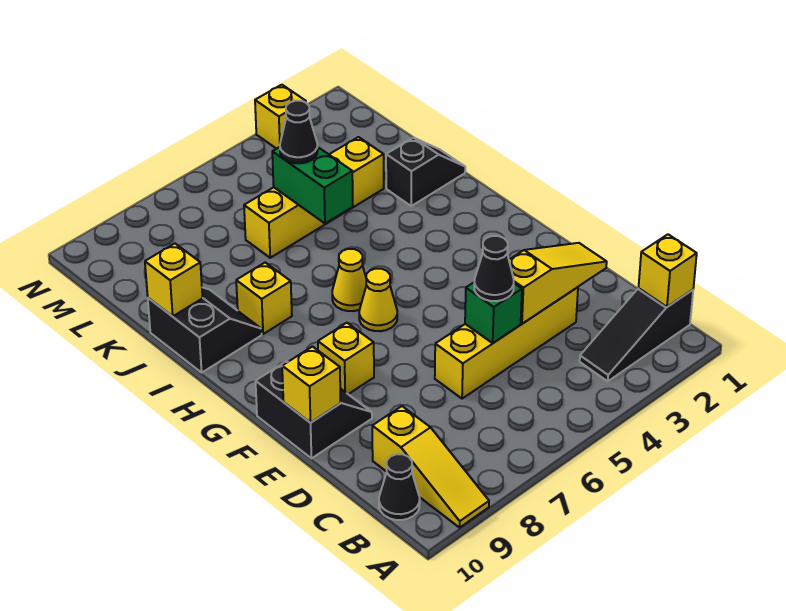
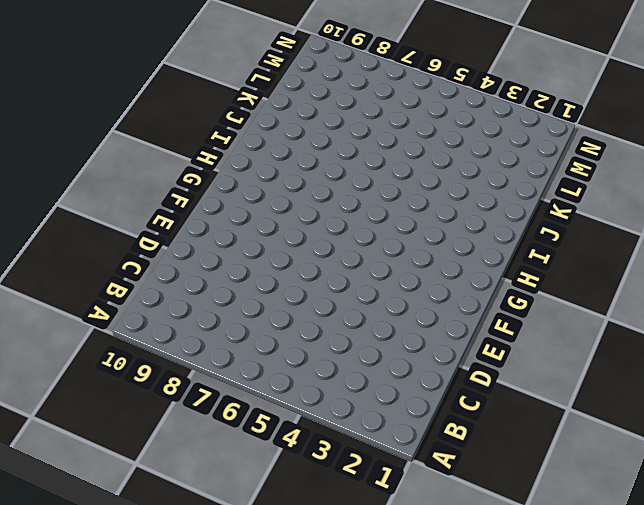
none -> yellow slope A9:C9 level 1 top C
none -> black slope B1:B3 level 1 top 1
none -> black cone B10 level 1

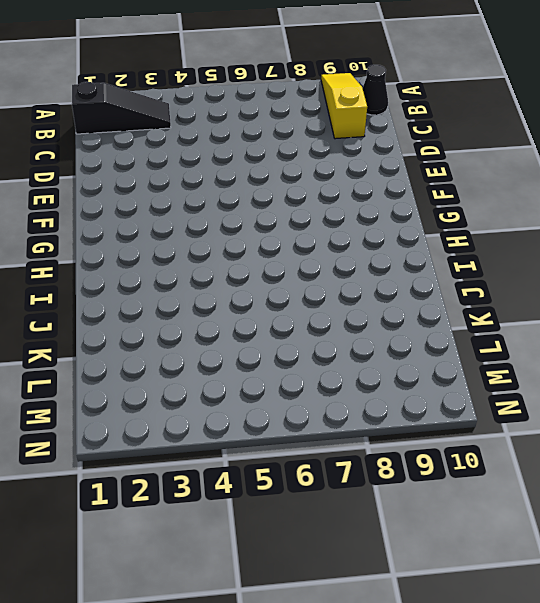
none -> yellow brick D3:D6 level 1
none -> black slope E9:F10 level 1 top 10
none -> yellow brick F8 level 1

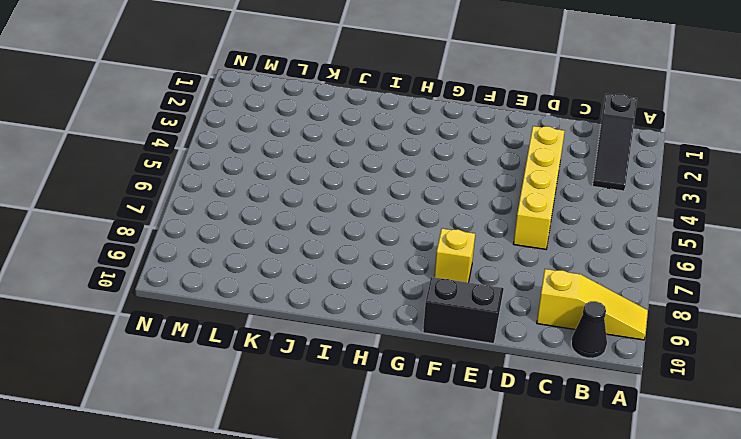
none -> yellow cone G6 level 1
none -> yellow cone H6 level 1
none -> yellow brick I8 level 1

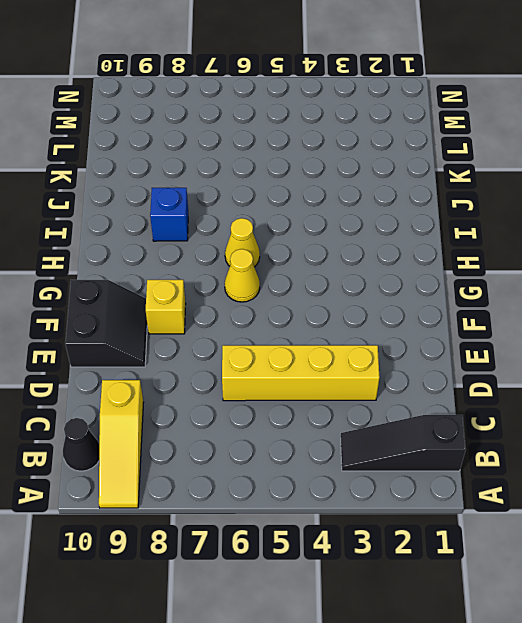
blue brick I8 level 1 -> yellow brick I8 level 1
none -> black slope I9:J10 level 1 top 10
none -> black slope J1:J2 level 1 top 2
none -> yellow brick K3:K6 level 1

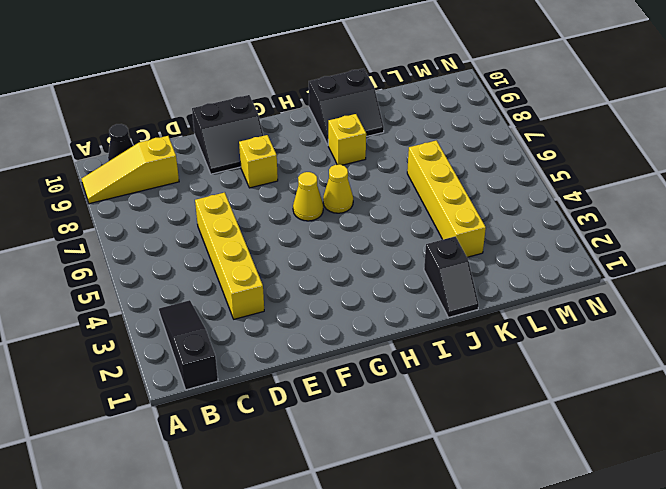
none -> yellow brick N3 level 1
none -> yellow brick B1 level 2
none -> yellow slope D2:D4 level 2 top 4

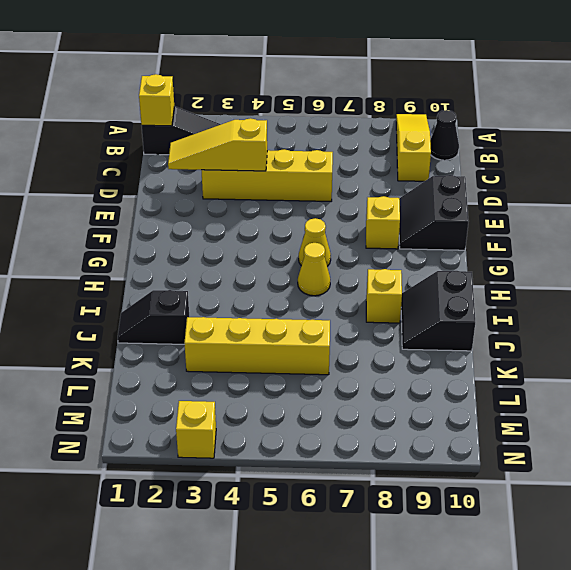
none -> green brick D5 level 2
none -> yellow brick E10 level 2
none -> green brick J5:K5 level 2

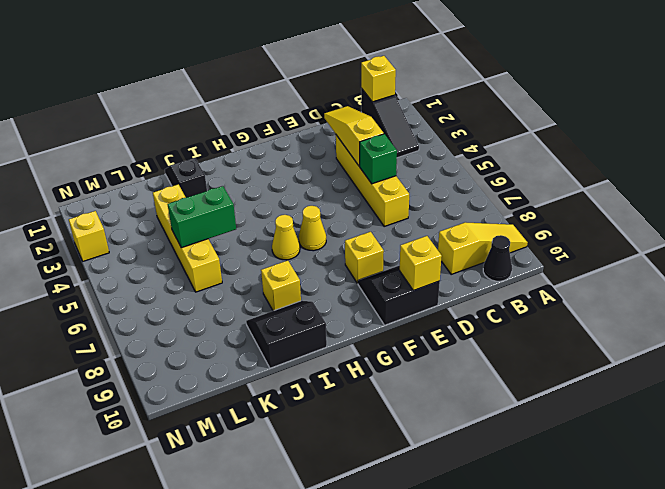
none -> yellow brick J10 level 2
none -> black cone D5 level 3
none -> black cone K5 level 3

